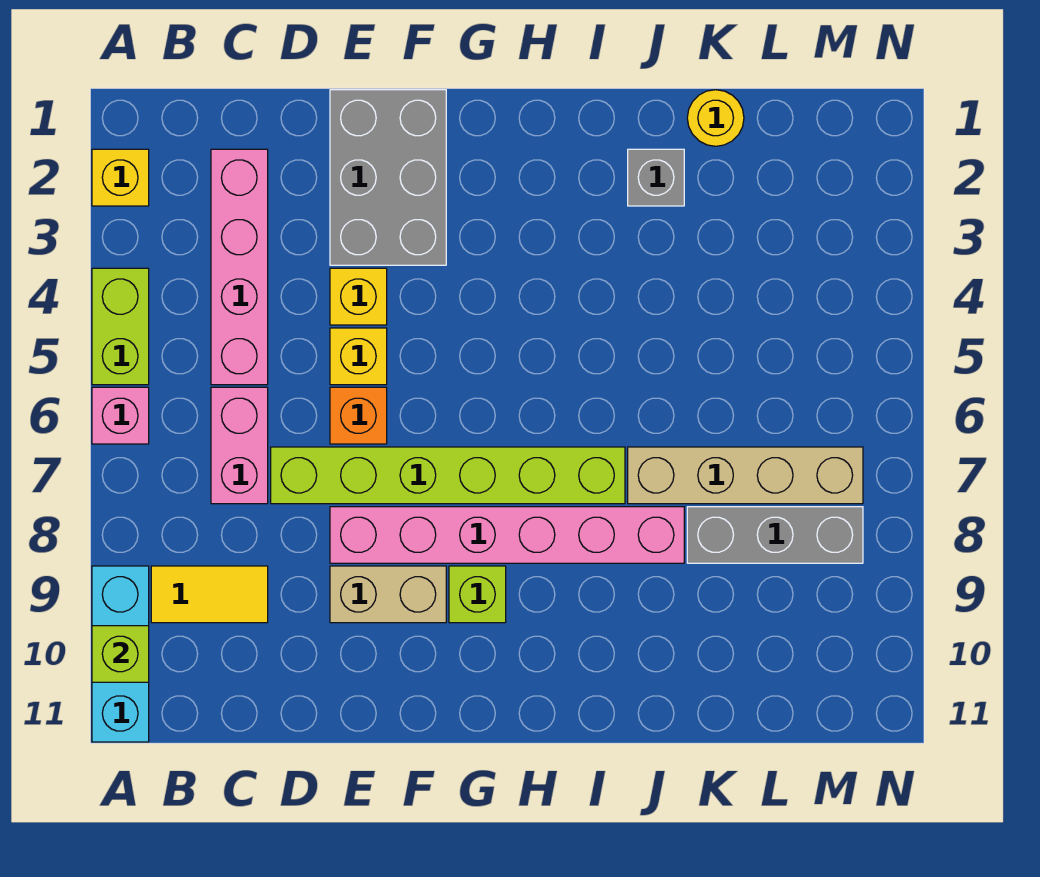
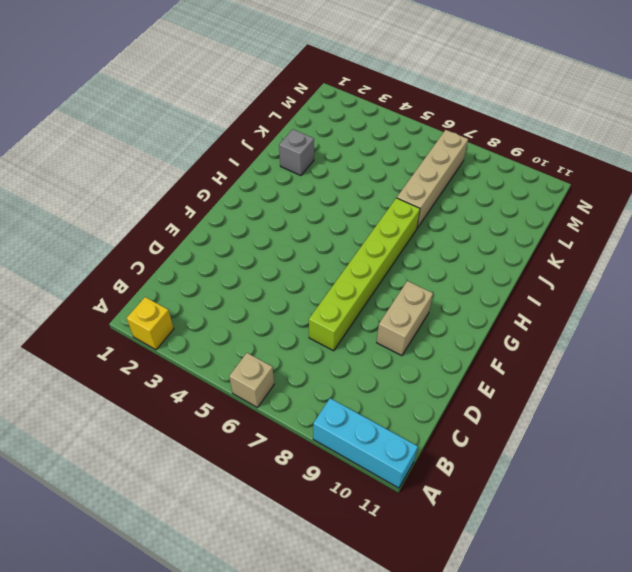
tan brick A6 level 1 -> pink brick A6 level 1
none -> lime brick A4:A5 level 1
none -> yellow tile B9:C9 level 1
none -> pink brick C2:C5 level 1

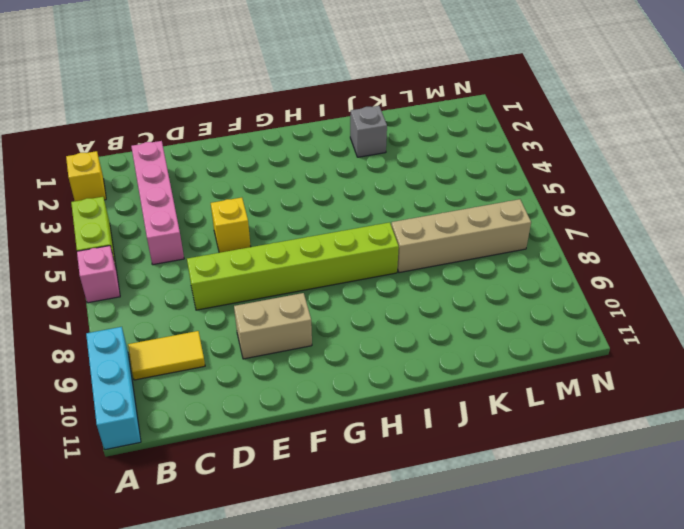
none -> pink brick C6:C7 level 1
none -> grey brick E1:F3 level 1
none -> yellow brick E4 level 1

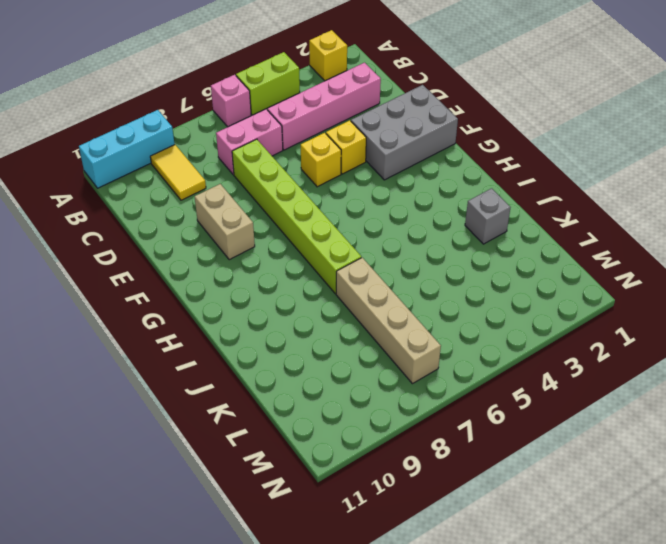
none -> orange brick E6 level 1
none -> pink brick E8:J8 level 1
none -> lime brick G9 level 1

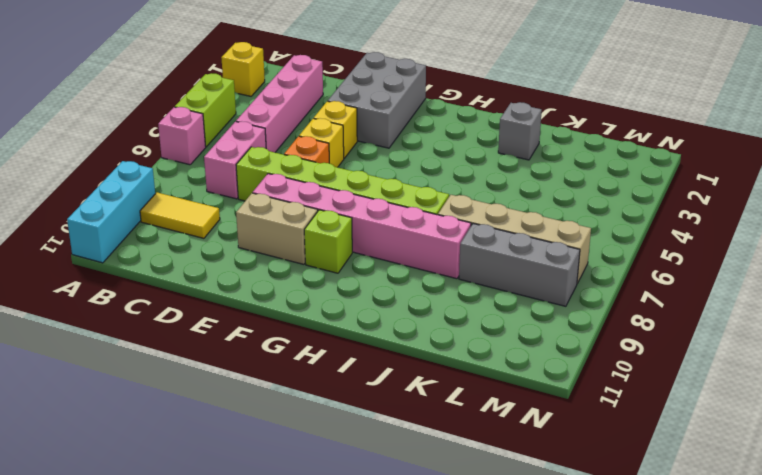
none -> yellow round brick K1 level 1
none -> lime brick A10 level 2

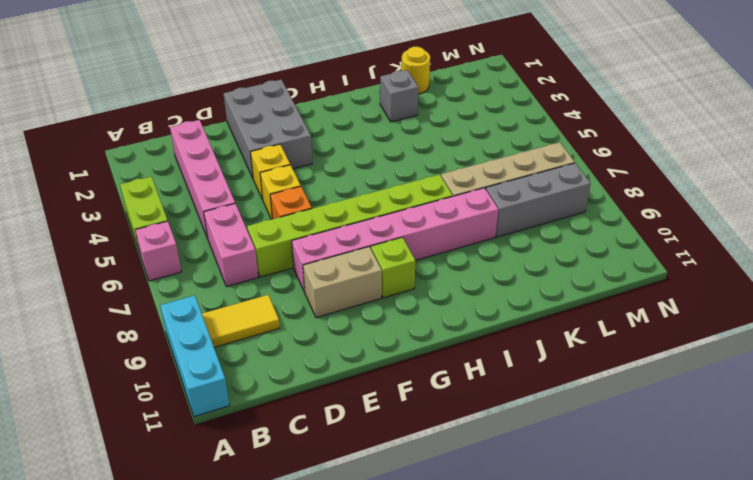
none -> yellow brick A2 level 1
none -> lime brick A10 level 2

